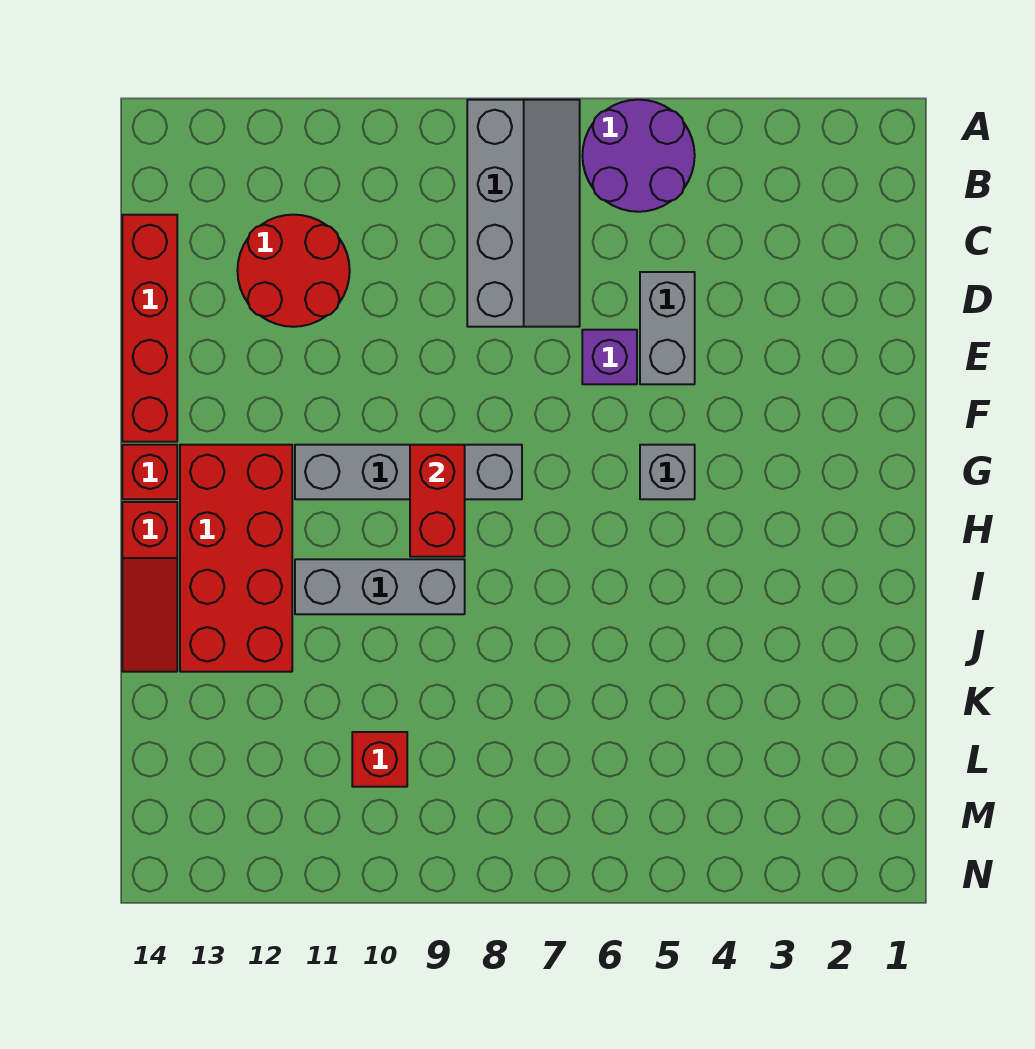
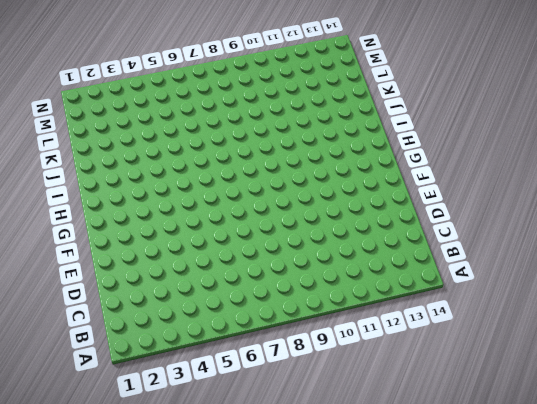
none -> purple round brick A5:B6 level 1
none -> grey slope A7:D8 level 1 top 8
none -> red round brick C11:D12 level 1

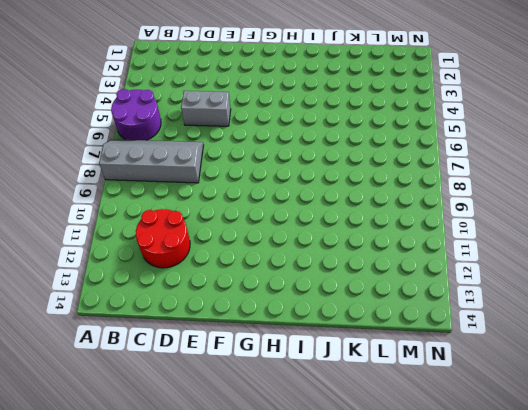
none -> red brick C14:F14 level 1
none -> purple brick E6 level 1
none -> grey brick G5 level 1

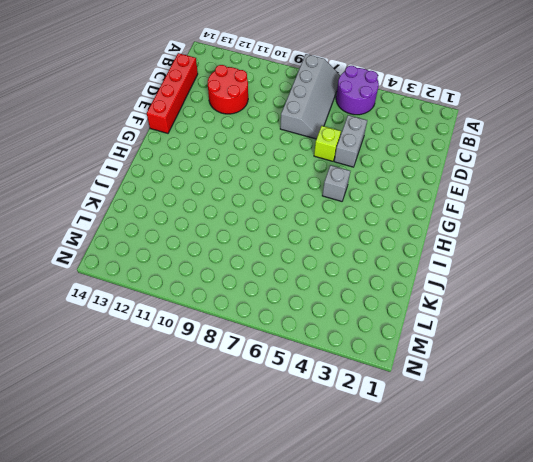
lime brick E6 level 1 -> purple brick E6 level 1
none -> grey brick G8:G11 level 1
none -> red brick G12:J13 level 1
none -> red brick G14 level 1

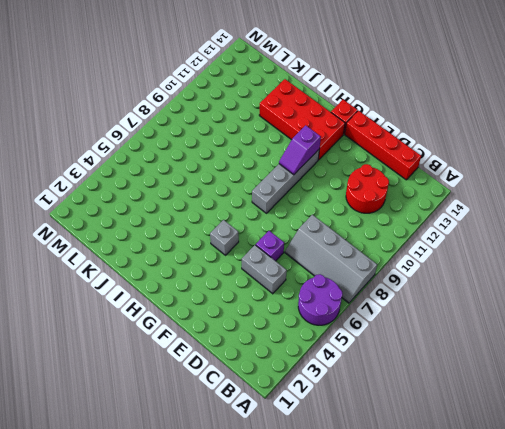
purple slope G10:G11 level 2 top 11 -> none
none -> red slope H14:J14 level 1 top H
none -> grey brick I9:I11 level 1
none -> red brick L10 level 1

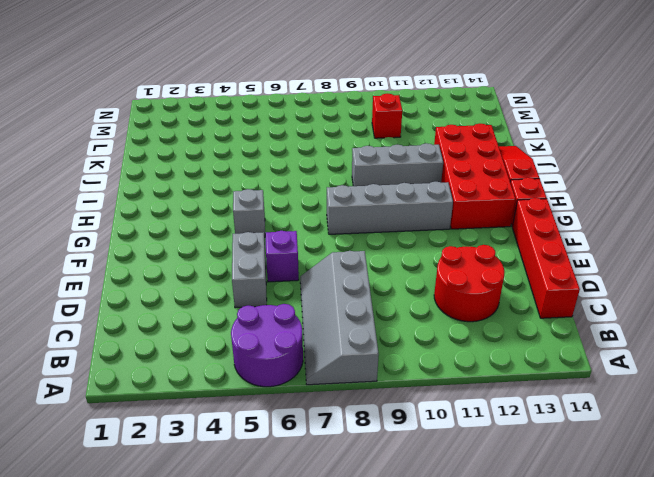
none -> red brick G9:H9 level 2

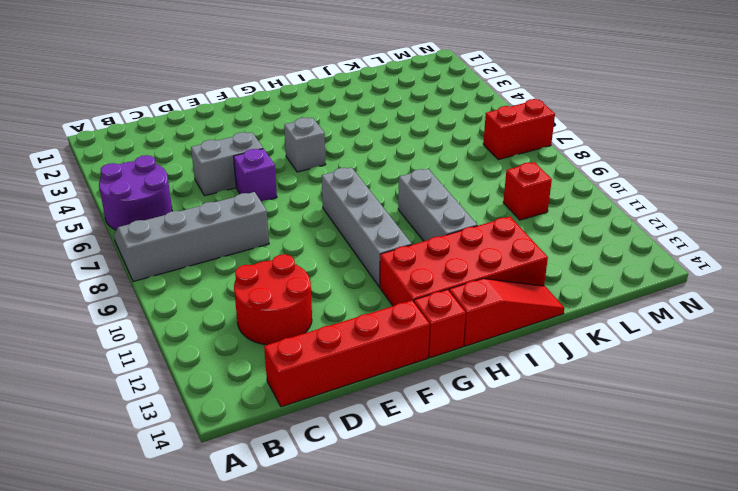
red brick M7:N7 level 1 -> red brick G9:H9 level 2

